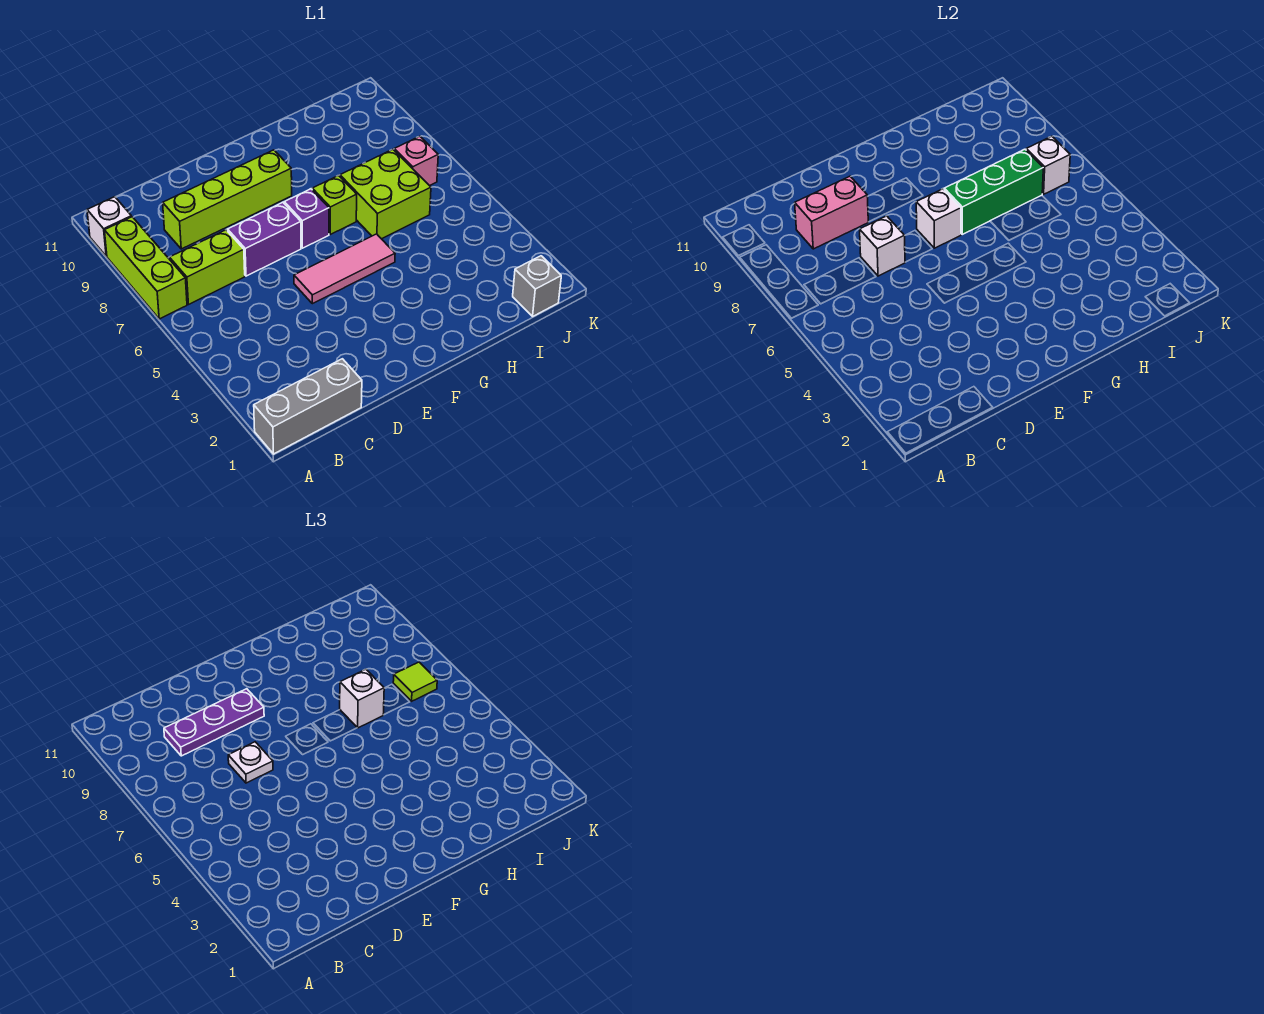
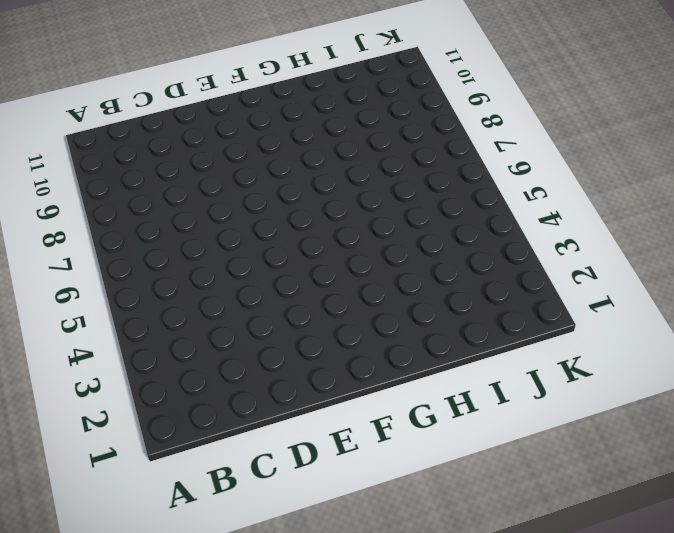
none -> grey brick A1:C1 level 1
none -> lime brick A7:A9 level 1
none -> white brick A10 level 1

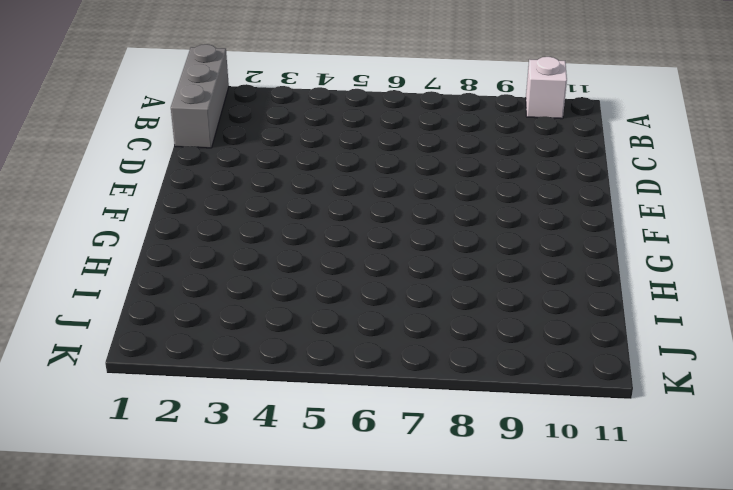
none -> lime brick A7:A9 level 1
none -> lime brick B7:C7 level 1
none -> lime brick C9:F9 level 1

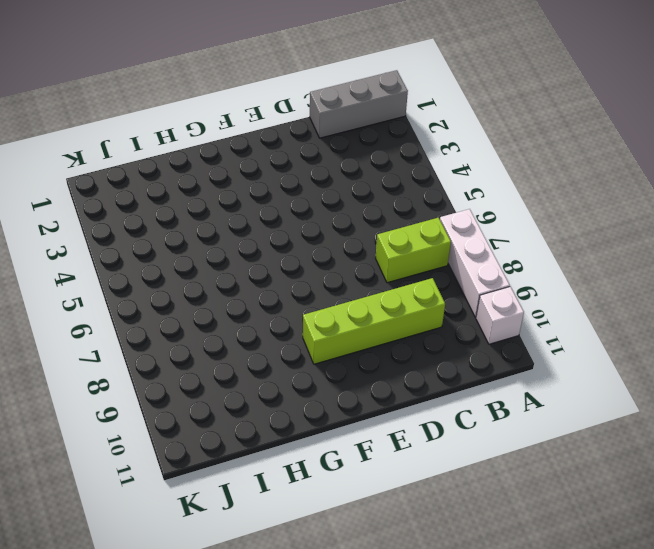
white brick A7:A9 level 1 -> lime brick A7:A9 level 1
none -> purple brick D7:E7 level 1
none -> pink tile E5:G5 level 1
none -> purple brick F7 level 1

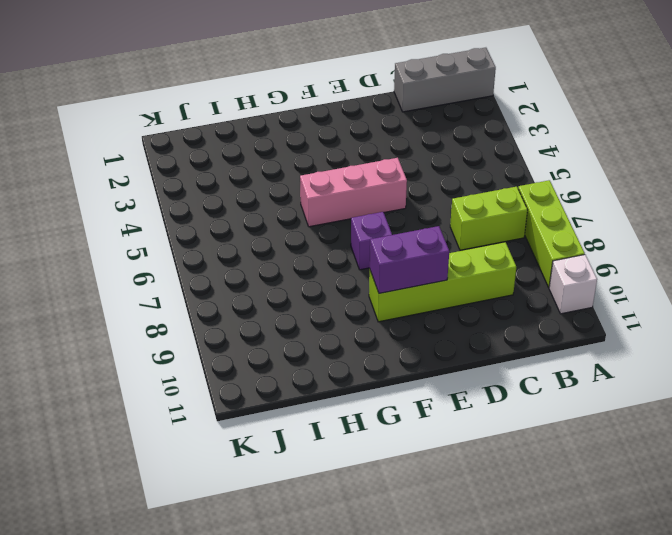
pink brick E5:G5 level 1 -> pink tile E5:G5 level 1
purple brick E9:F9 level 2 -> purple brick D7:E7 level 1
none -> lime brick G7 level 1
none -> lime brick H6:I7 level 1
none -> grey brick J1 level 1

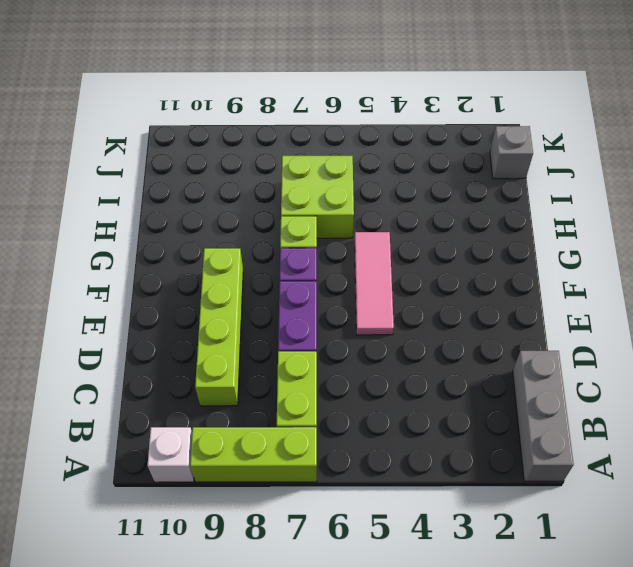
none -> pink brick J7 level 1
none -> pink brick C9:D9 level 2
none -> white brick D7 level 2

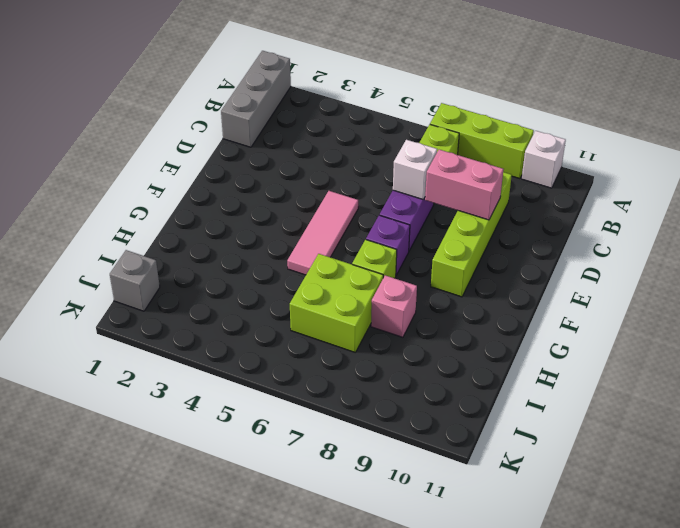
pink brick D8:D9 level 2 -> pink brick C9:D9 level 2
pink brick H8 level 1 -> pink brick J7 level 1
none -> white brick F7 level 2
none -> green brick G7:I7 level 2
none -> white brick J7 level 2

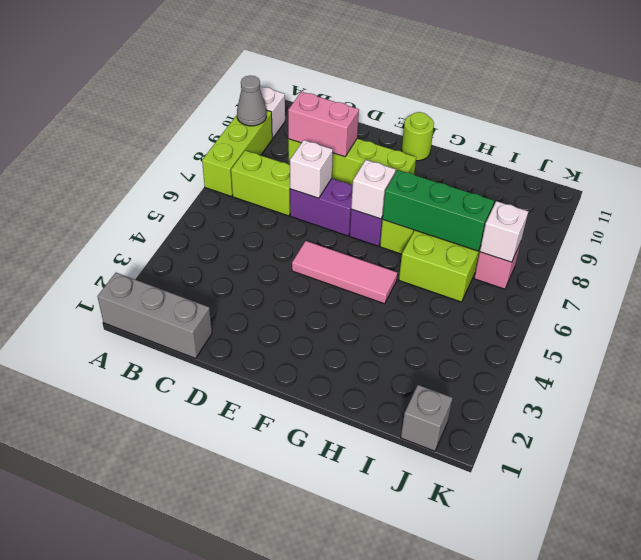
grey cone A9 level 2 -> none
lime round brick F11 level 1 -> none
none -> purple plate C9:E9 level 3
none -> white plate D7 level 3
none -> white brick H7 level 3

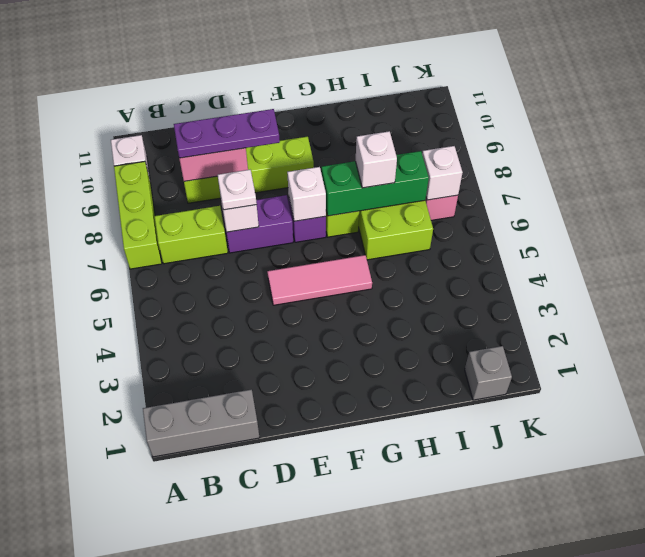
none -> lime tile J7 level 3

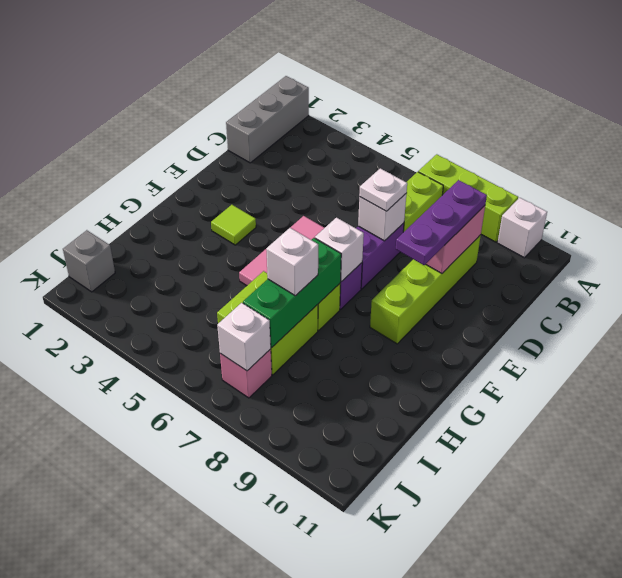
lime tile F3 level 1 -> lime tile J7 level 3

